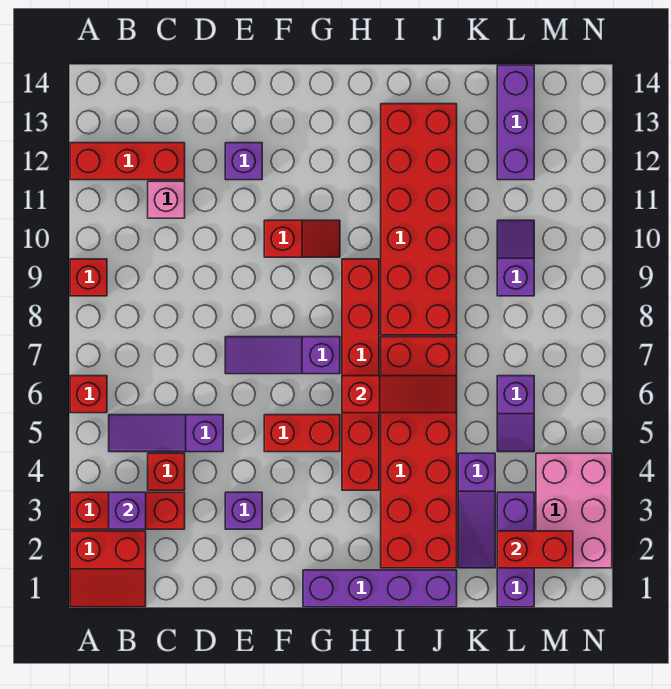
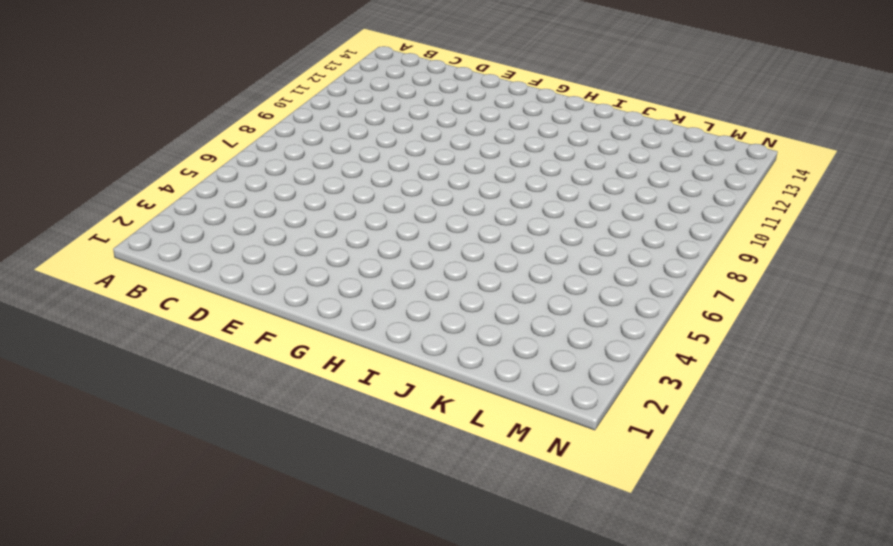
none -> red slope A1:B2 level 1 top 2
none -> red brick A3:C3 level 1
none -> red brick A6 level 1

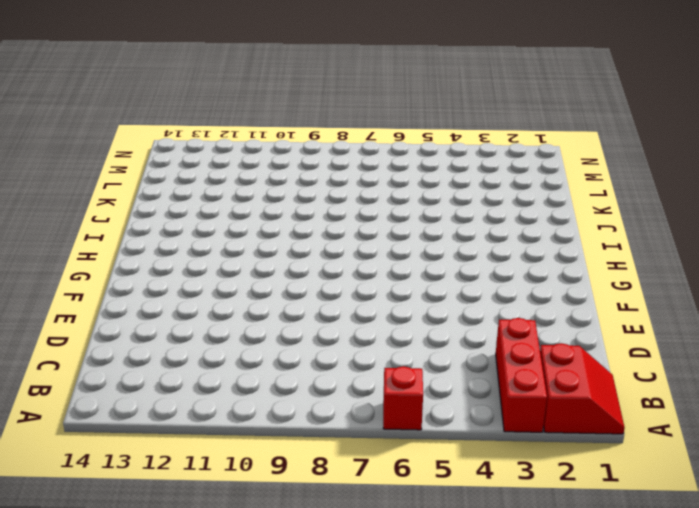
none -> red brick A9 level 1
none -> red brick A12:C12 level 1
none -> purple slope B5:D5 level 1 top D

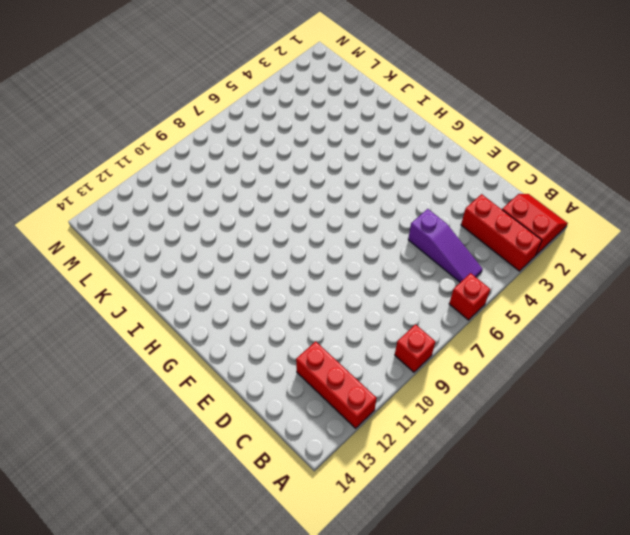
none -> red brick C4 level 1
none -> pink brick C11 level 1
none -> purple brick E3 level 1

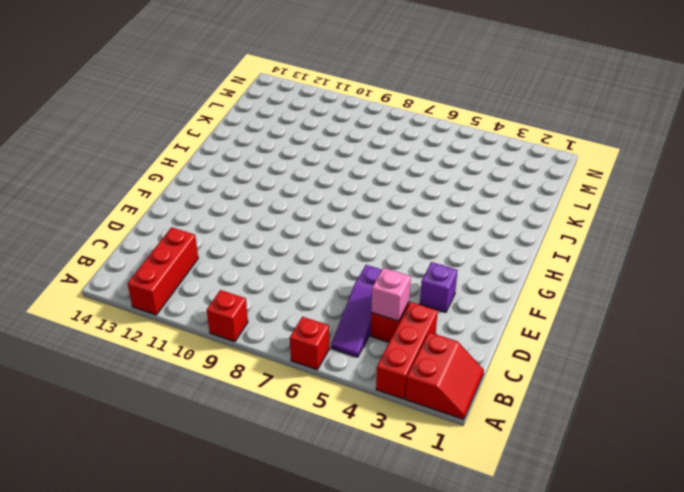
pink brick C4 level 2 -> pink brick C11 level 1
none -> purple slope E7:G7 level 1 top G
none -> purple brick E12 level 1
none -> red brick F5:G5 level 1

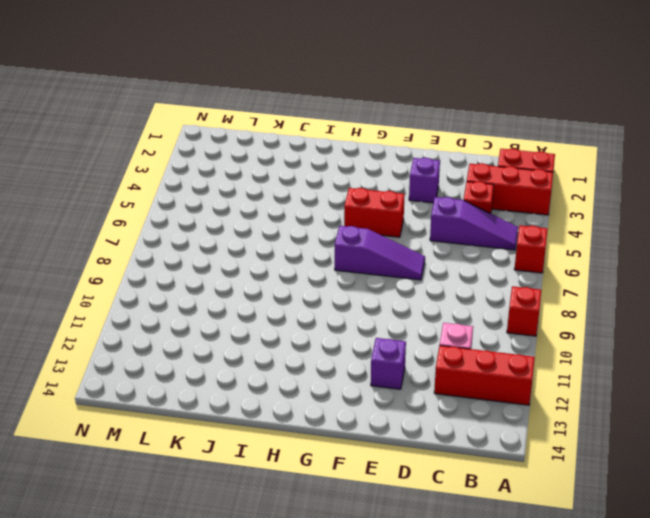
none -> red slope F10:G10 level 1 top F
none -> purple brick G1:J1 level 1
none -> red brick H4:H9 level 1

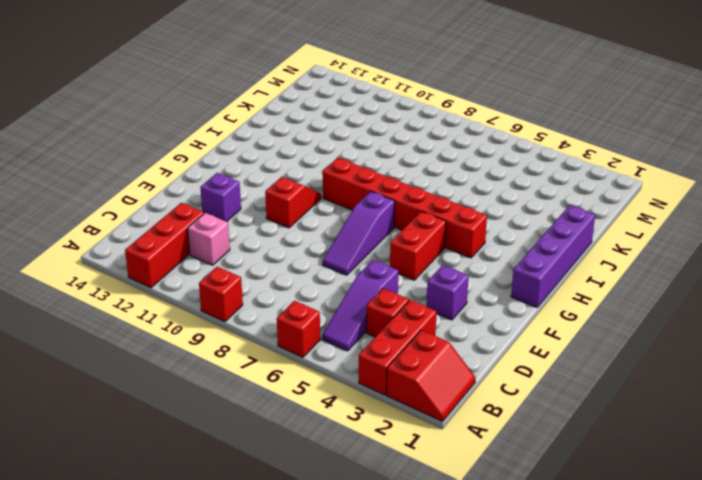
none -> red brick I2:J7 level 1
none -> red brick I8:J13 level 1
none -> purple slope K2:K4 level 1 top 4

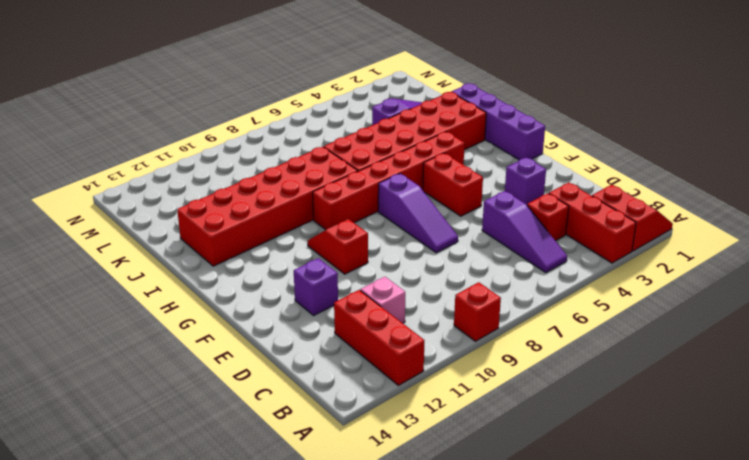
none -> red brick A6 level 1
none -> purple brick L1:L3 level 1
none -> purple slope L5:L6 level 1 top 6

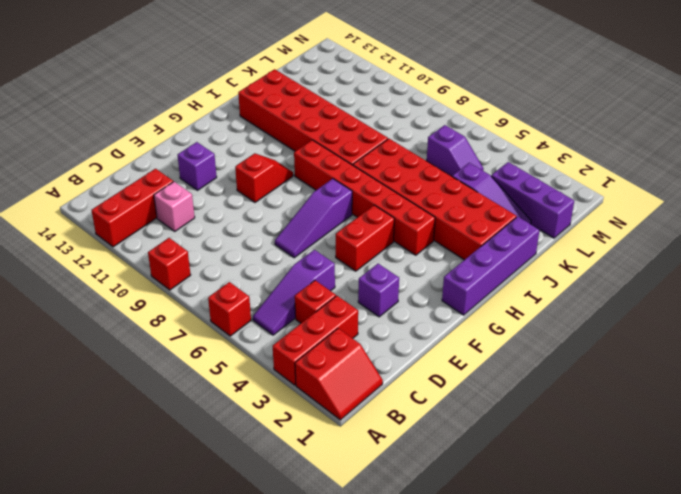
none -> purple slope L9:L10 level 1 top 9
none -> purple brick L12:L14 level 1
none -> pink brick M2:N4 level 1

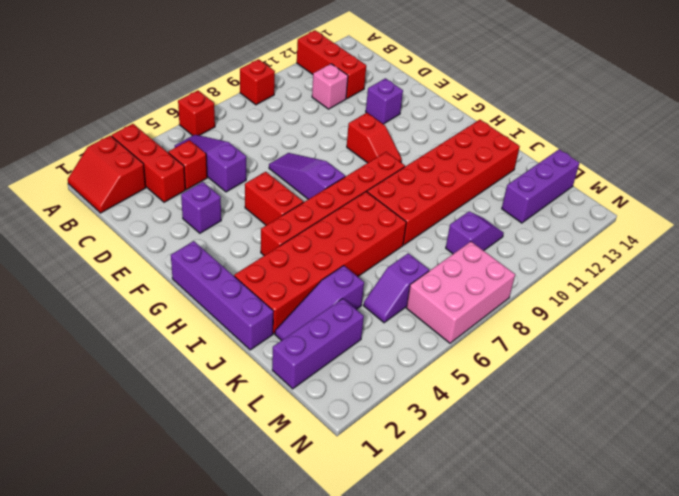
pink brick M6:N8 level 1 -> pink brick M2:N4 level 1
none -> purple brick B3 level 2
none -> red slope H6:J6 level 2 top H
none -> red brick L2:M2 level 2

